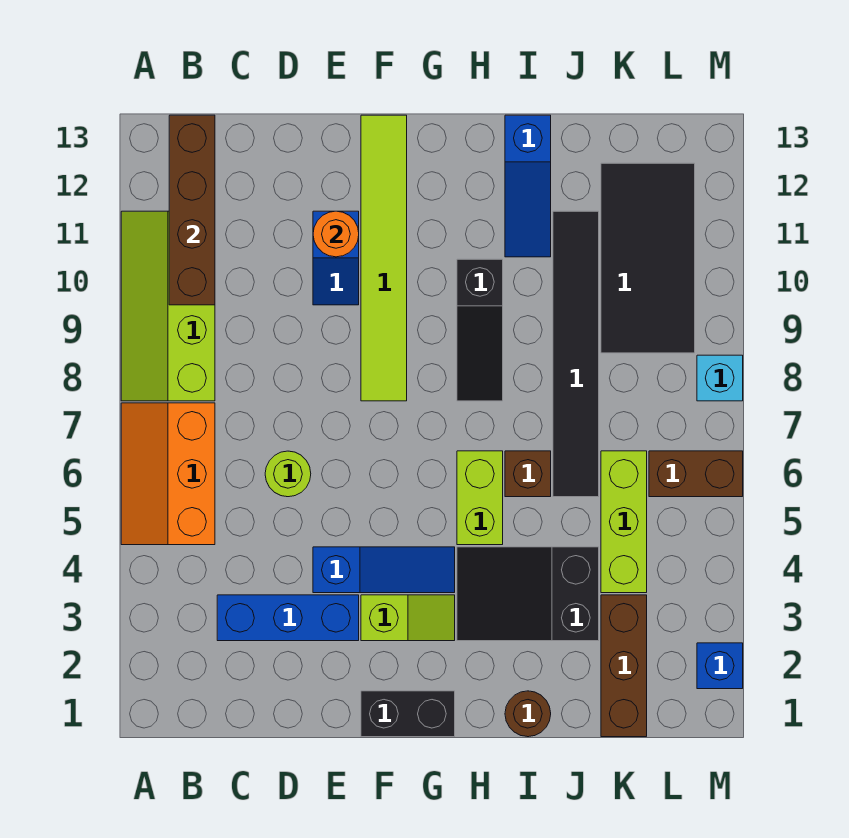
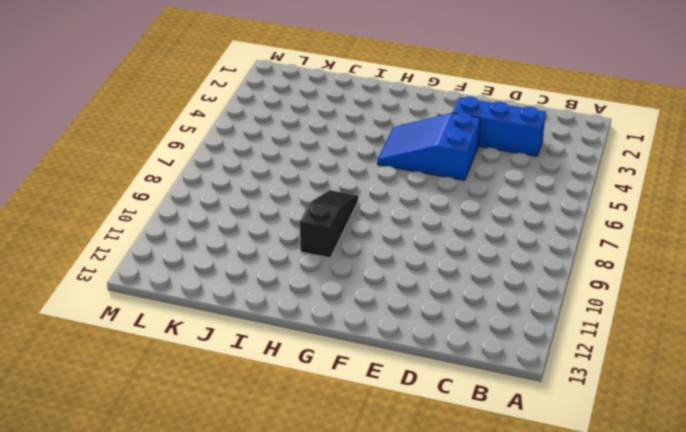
blue slope E4:G5 level 1 top E -> blue slope E4:G4 level 1 top E
none -> orange slope A5:B7 level 1 top B
none -> lime slope A8:B11 level 1 top B
none -> lime round brick D6 level 1

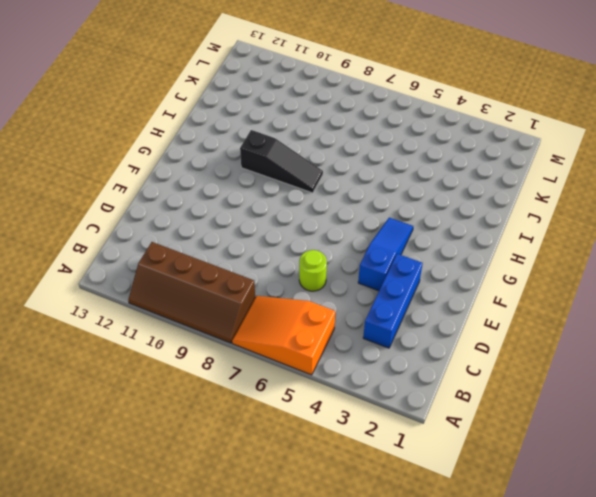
orange slope A5:B7 level 1 top 5 -> orange slope A5:B7 level 1 top B
brown slope A8:B11 level 1 top B -> lime slope A8:B11 level 1 top B
none -> blue slope E10:E11 level 1 top 11
none -> black brick F1:G1 level 1
none -> lime slope F3:G3 level 1 top F

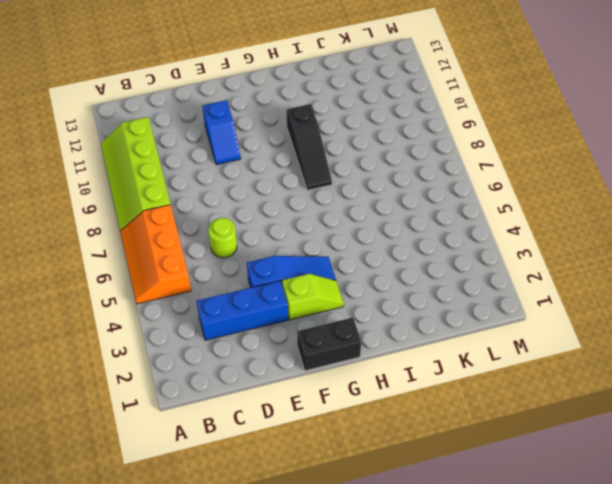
none -> lime tile F8:F13 level 1
none -> black slope H3:J4 level 1 top J
none -> lime brick H5:H6 level 1

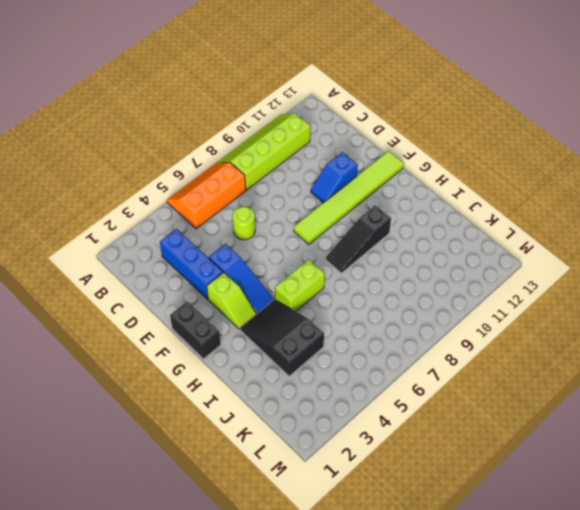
none -> brown round brick I1 level 1
none -> brown brick I6 level 1
none -> blue slope I11:I13 level 1 top 13

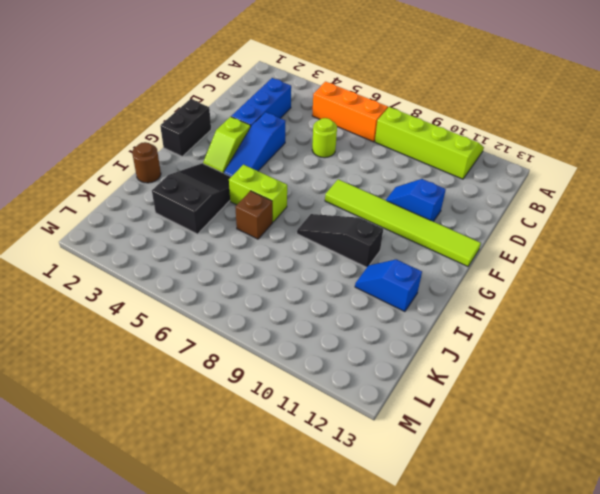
blue slope I11:I12 level 1 top 12 -> blue slope I11:I13 level 1 top 13
none -> black tile J6:J11 level 1
none -> brown brick K1:K3 level 1
none -> lime brick K4:K6 level 1

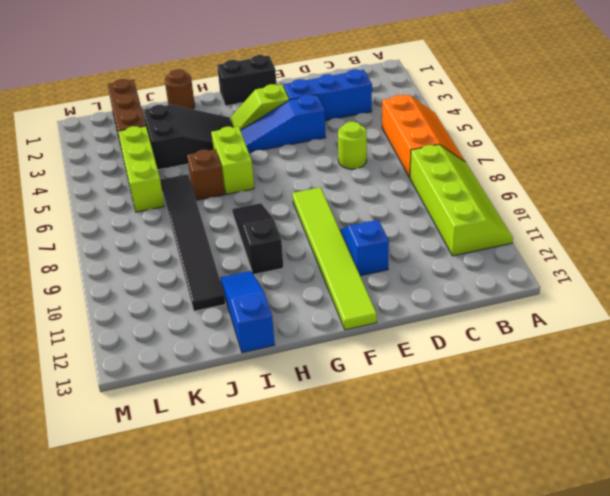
none -> black tile K9:L12 level 1
none -> brown brick L6:M6 level 1
none -> blue brick M2 level 1

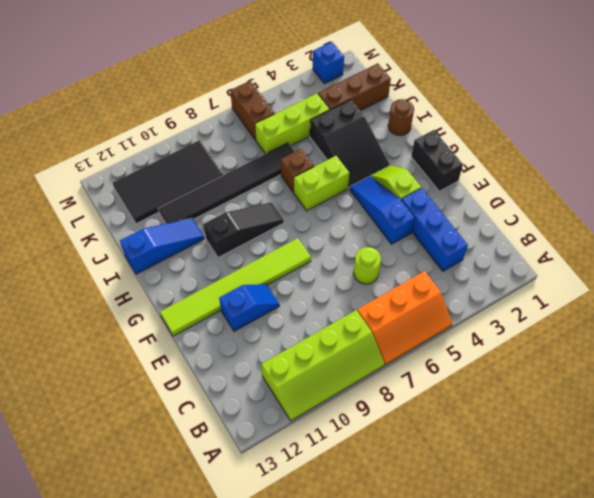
none -> cyan brick M8 level 1
none -> brown brick B10:B13 level 2
none -> orange round brick E11 level 2

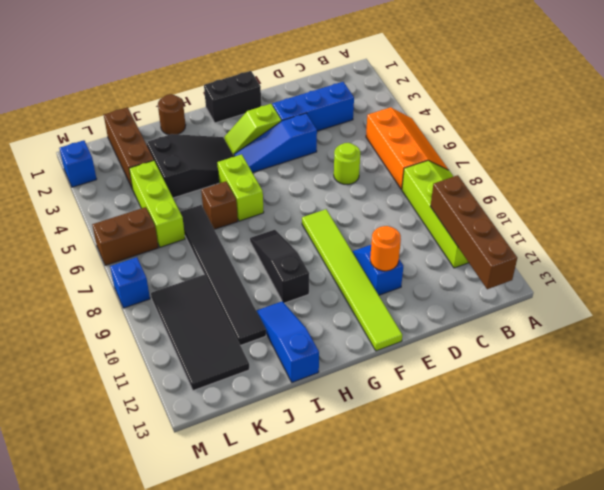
blue brick M8 level 1 -> cyan brick M8 level 1

